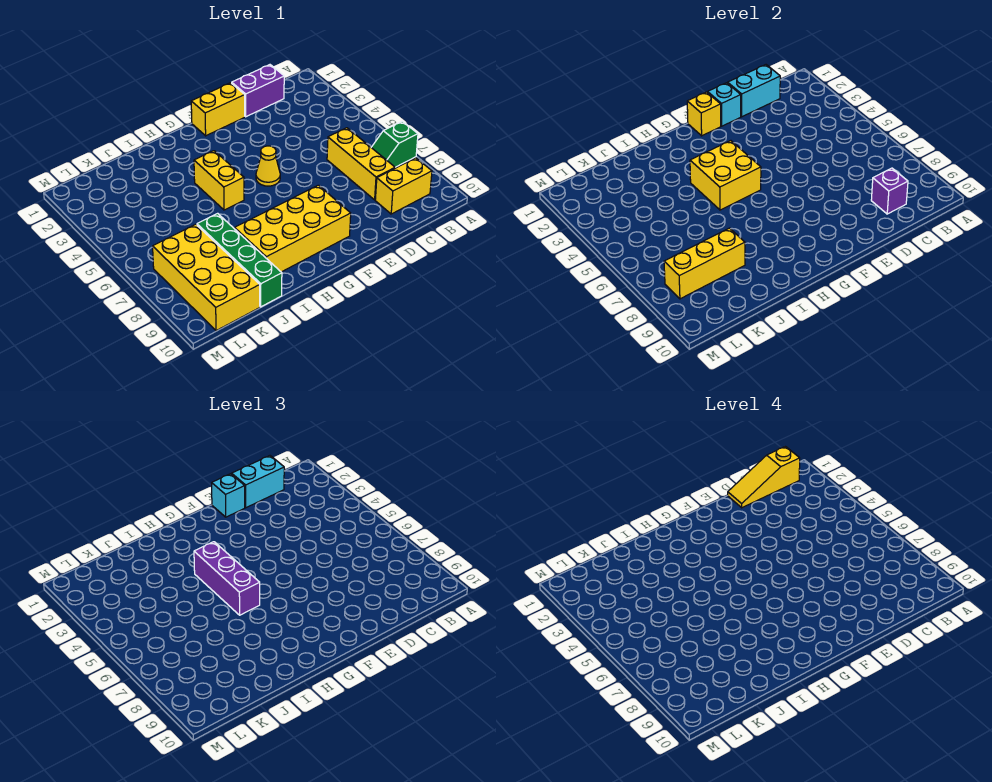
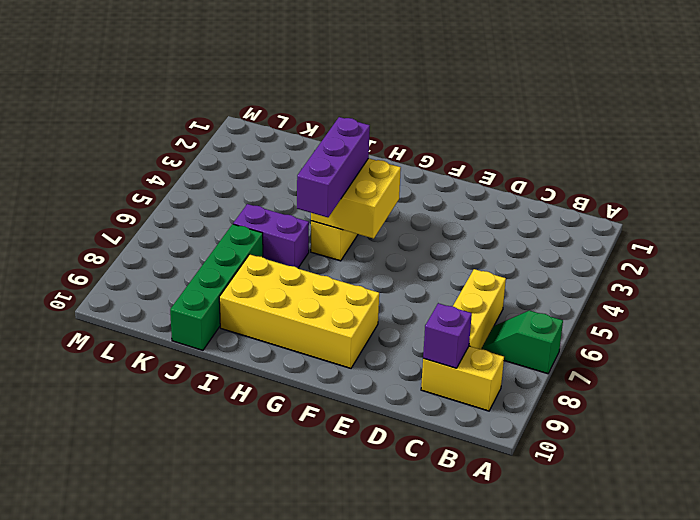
purple brick I6:J6 level 1 -> purple brick C1:D1 level 1
none -> yellow brick E1:F1 level 1
none -> yellow cone F5 level 1
none -> yellow brick K7:L10 level 1

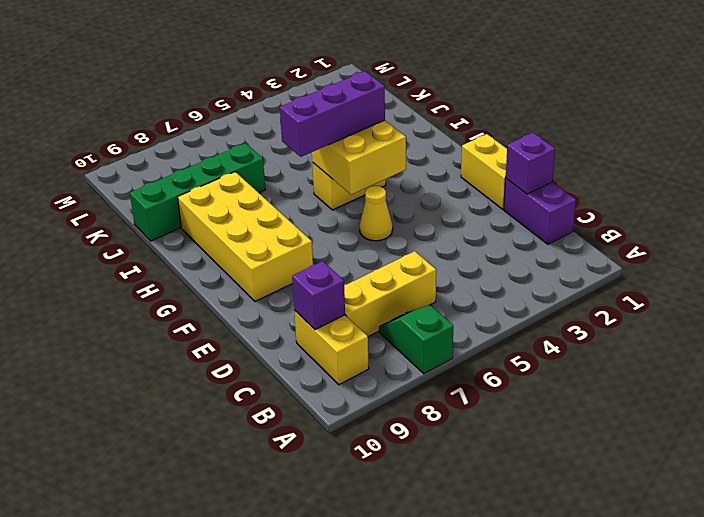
purple brick D1 level 2 -> cyan brick C1:D1 level 2
none -> yellow brick K7:L10 level 1
none -> cyan brick E1 level 2
none -> yellow brick F1 level 2

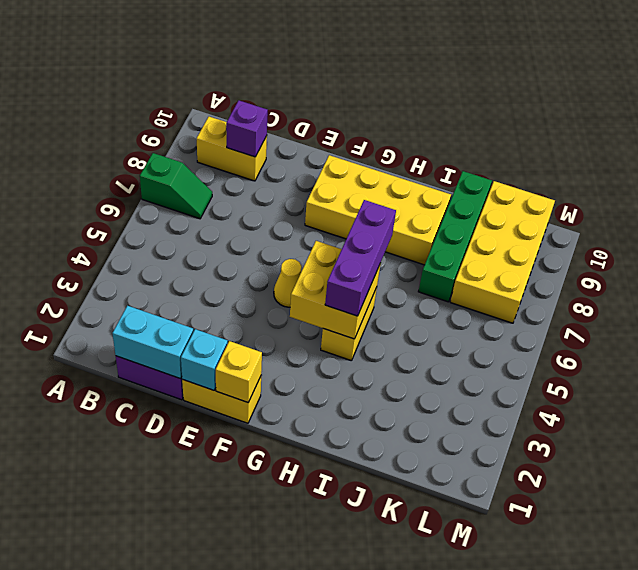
none -> yellow brick C6:C8 level 1
none -> yellow brick J8:L8 level 2
none -> cyan brick C1:D1 level 3

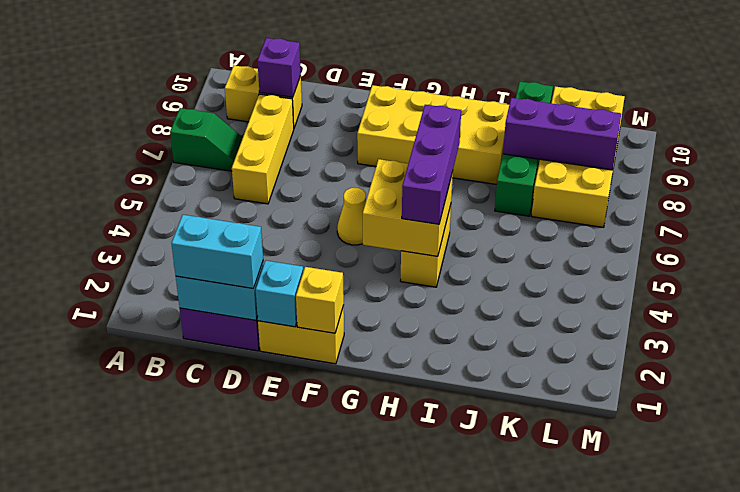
purple brick J8:L8 level 2 -> yellow brick J8:L8 level 2
none -> cyan brick E1 level 3
none -> yellow slope B1:D1 level 4 top B

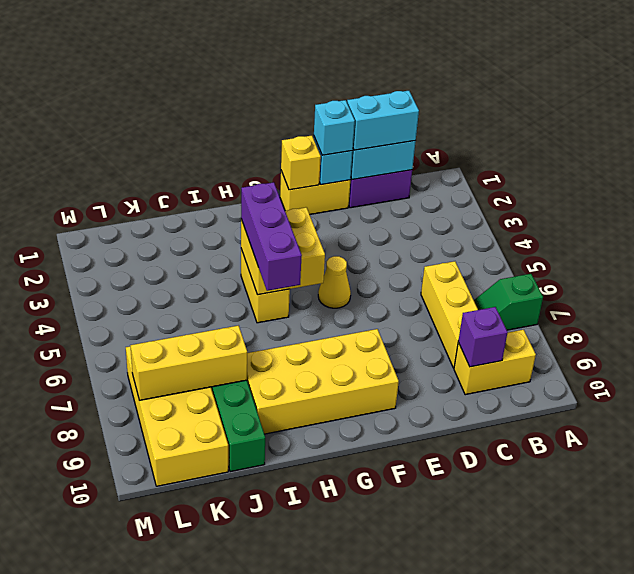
none -> yellow slope B1:D1 level 4 top B

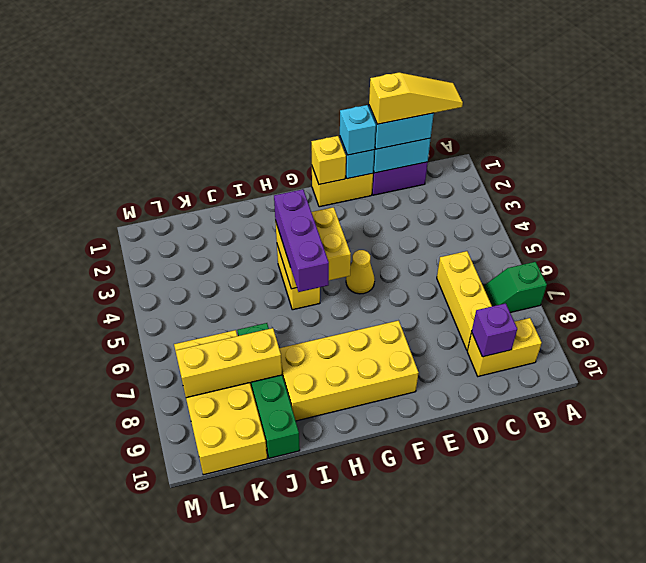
yellow slope B1:D1 level 4 top D -> yellow slope B1:D1 level 4 top B

